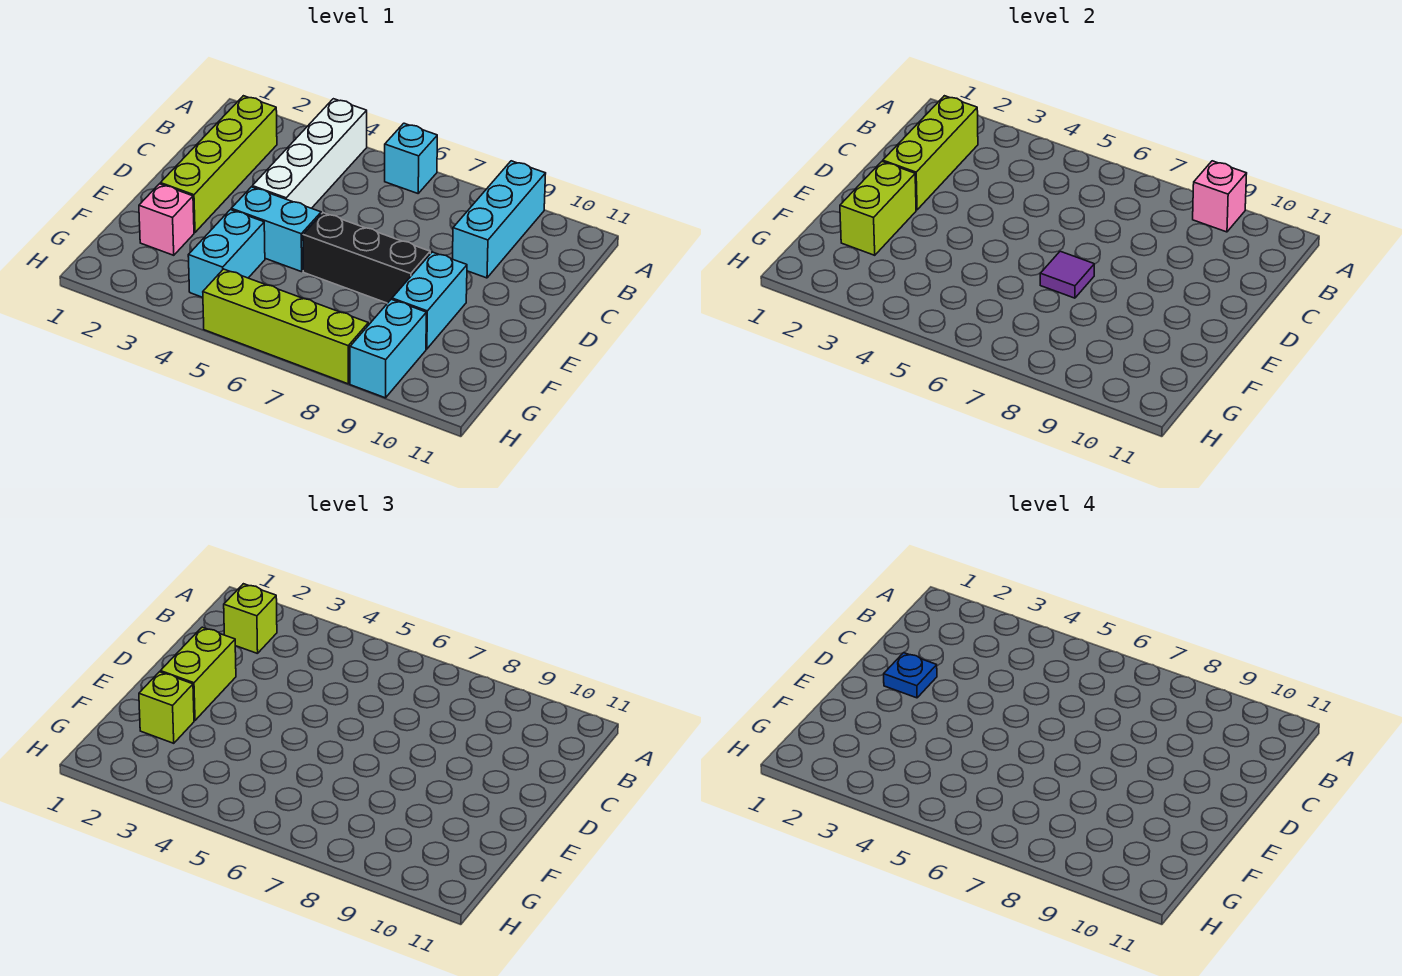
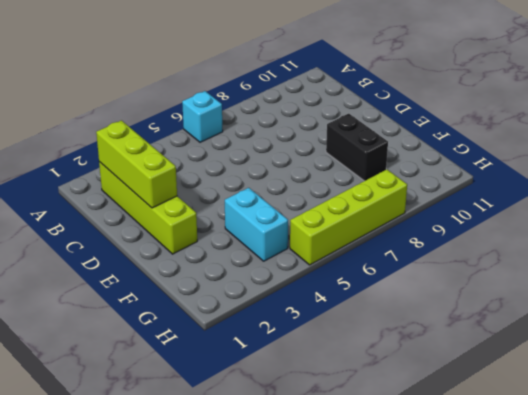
black brick E9:F9 level 1 -> cyan brick E9:F9 level 1
none -> white brick A4:D4 level 1
none -> cyan brick A9:C9 level 1
none -> cyan brick E4:E5 level 1

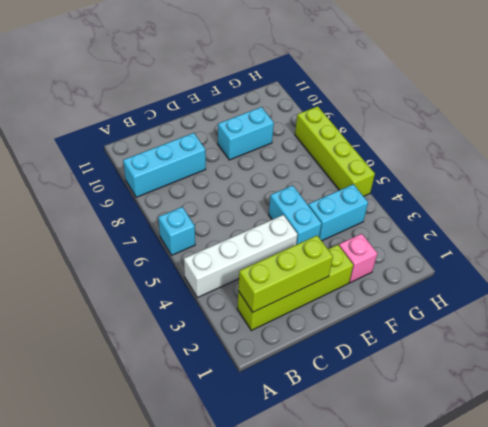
none -> black brick E6:E8 level 1
none -> cyan brick G9:H9 level 1
none -> pink brick A9 level 2

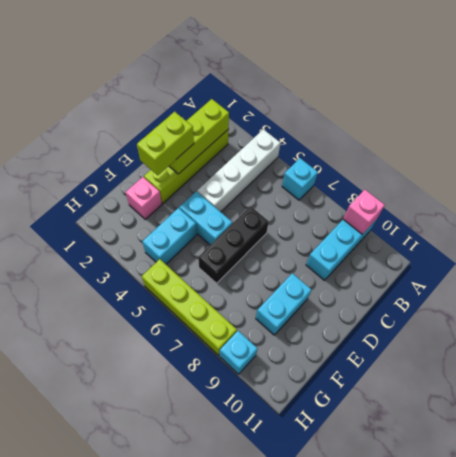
black brick D6:F6 level 1 -> black brick E6:E8 level 1
cyan brick H9 level 1 -> cyan brick G9:H9 level 1
none -> lime brick E2:F2 level 2
none -> purple tile E7 level 2
none -> lime brick B2 level 3

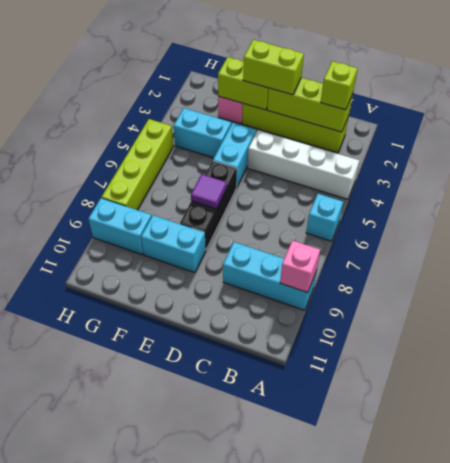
none -> lime brick F2 level 3
none -> blue plate D2 level 4

